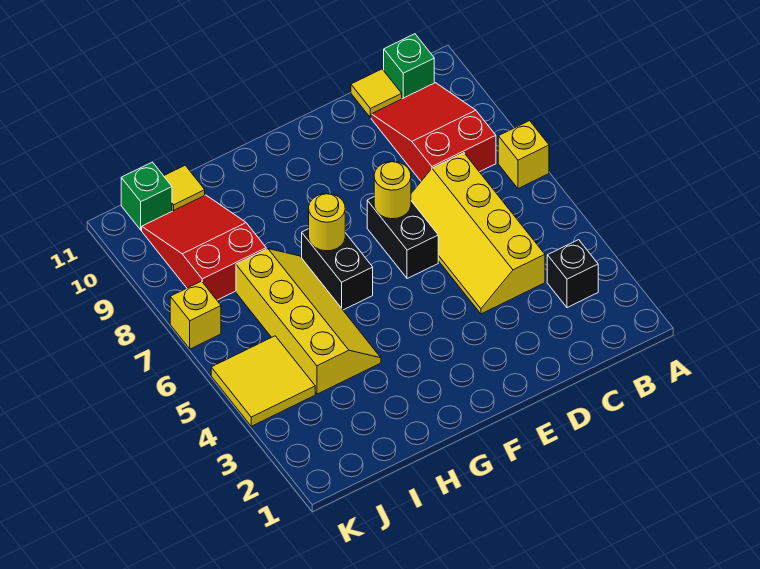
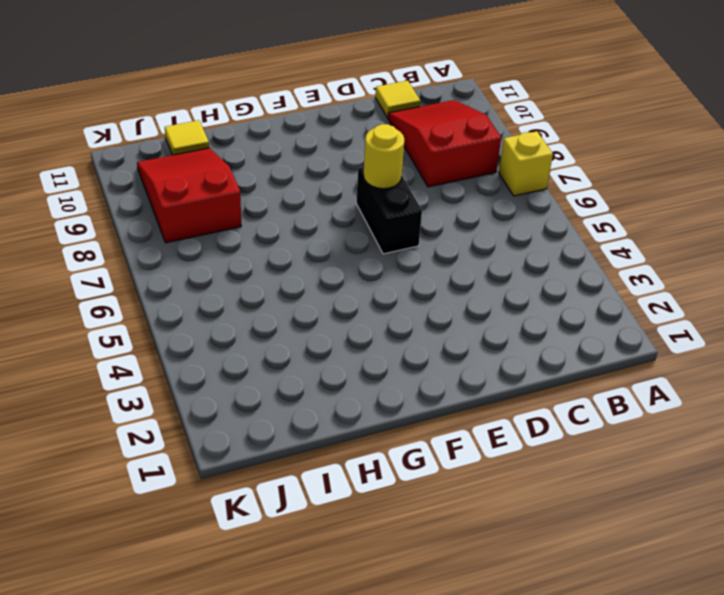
none -> black brick B3 level 1
none -> green brick B11 level 1
none -> yellow slope C4:D7 level 1 top C

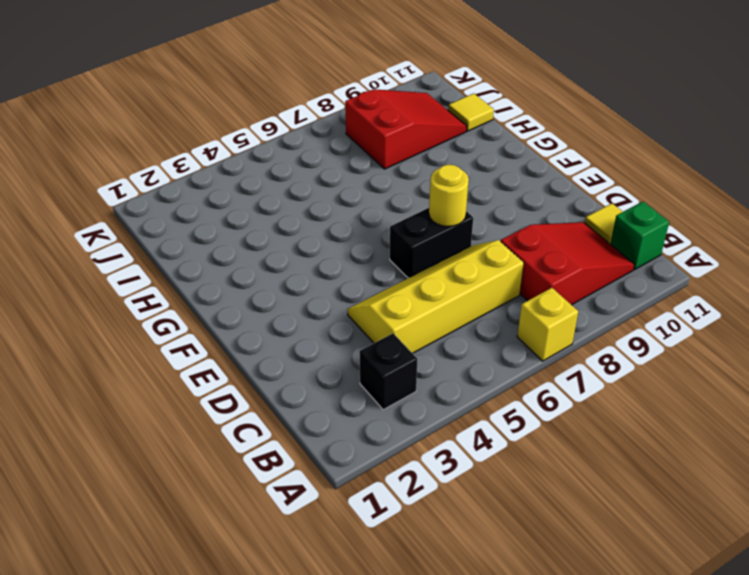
none -> black brick G6:G7 level 1
none -> yellow slope H4:I7 level 1 top I
none -> yellow tile J4:K5 level 1

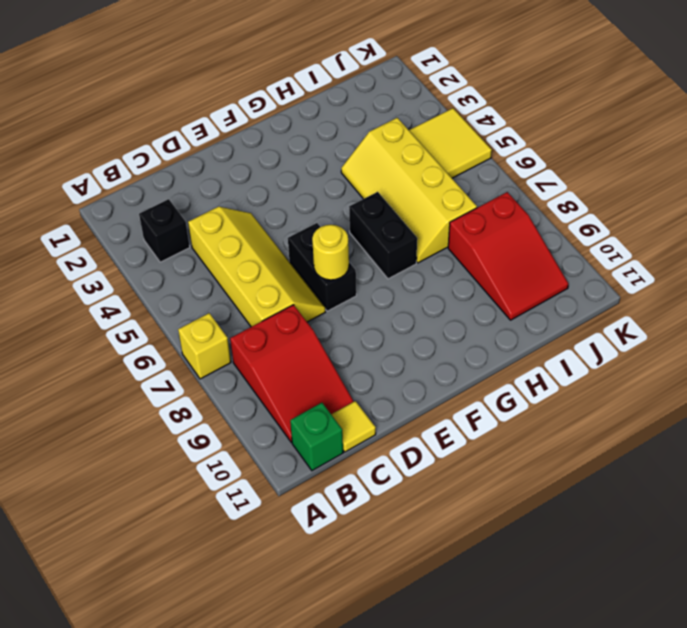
none -> yellow tile I11 level 1
none -> green brick J11 level 1
none -> yellow brick K7 level 1

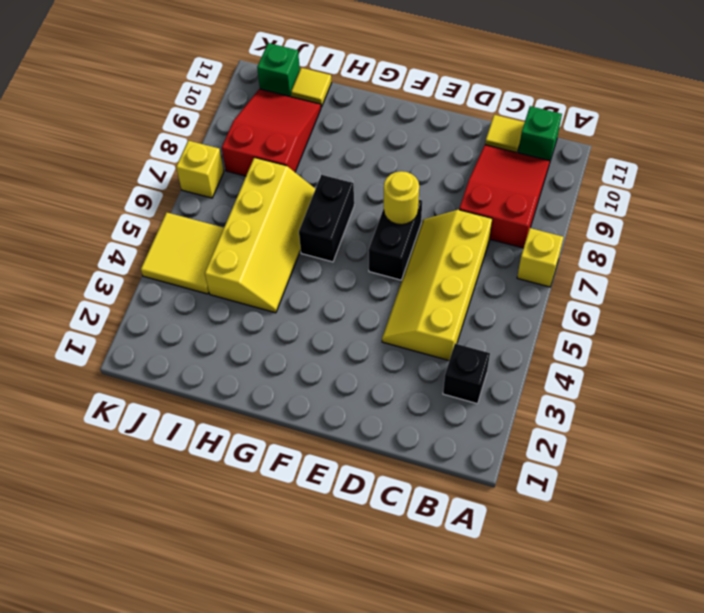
none -> yellow round brick G7 level 2

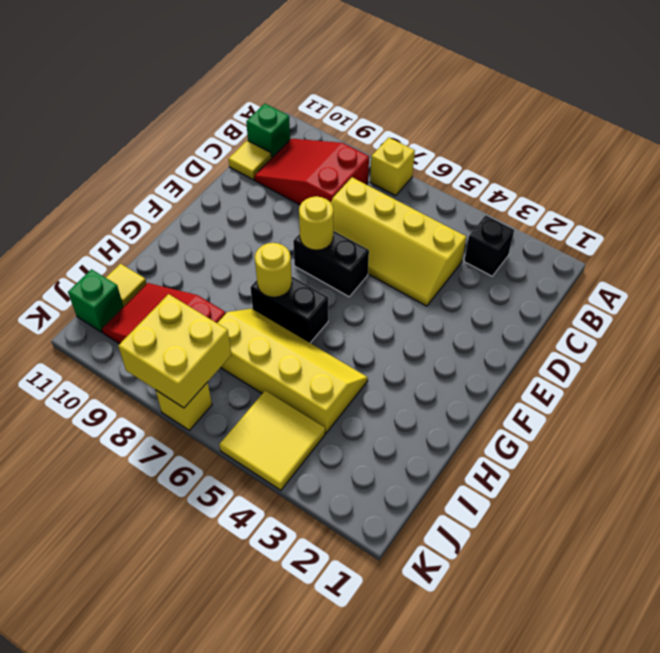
yellow brick J7:K8 level 2 -> none

